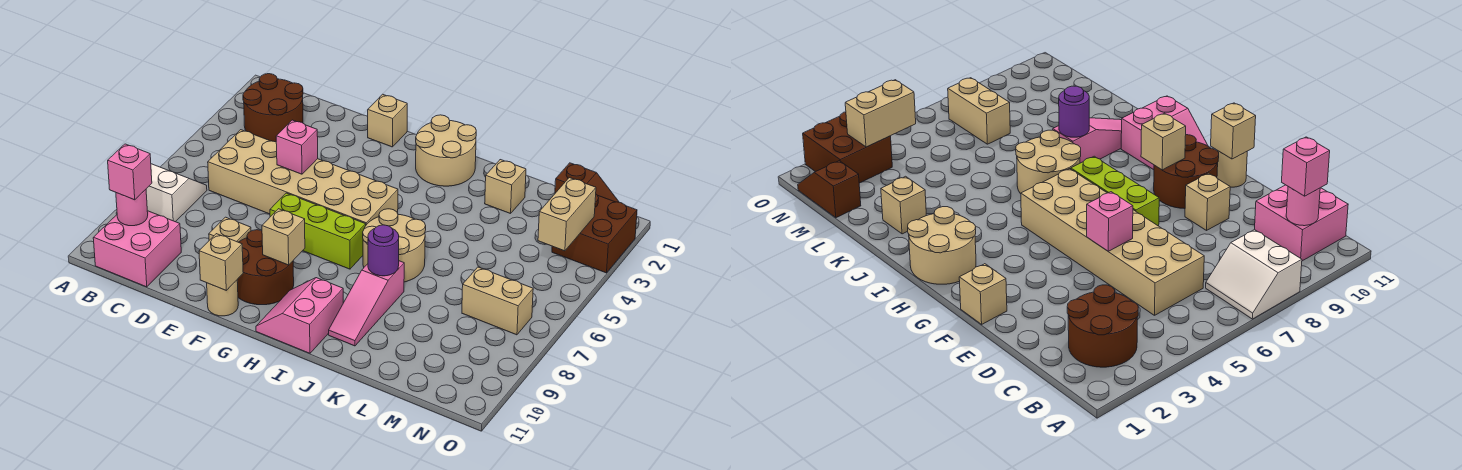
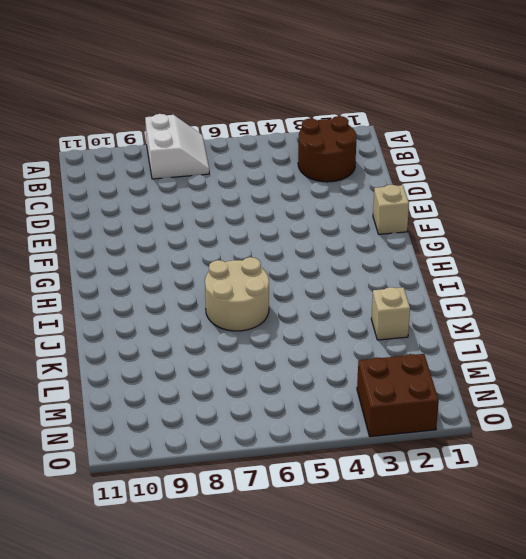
none -> pink brick B10:C11 level 1
none -> tan brick C5:H6 level 1
none -> tan brick E9 level 1

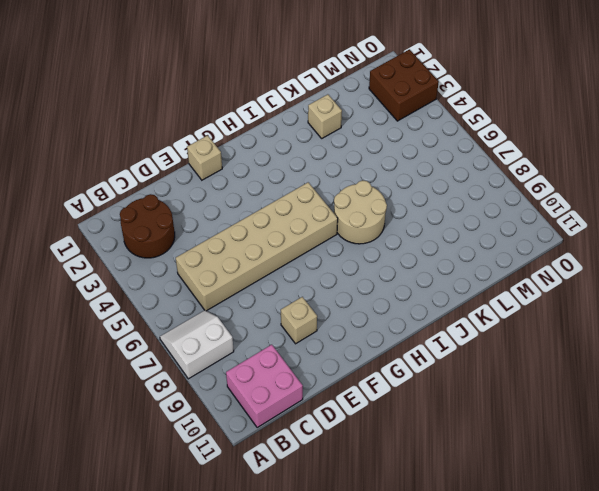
none -> lime brick F7:H7 level 1
none -> brown round brick F9:G10 level 1
none -> tan round brick F11 level 1

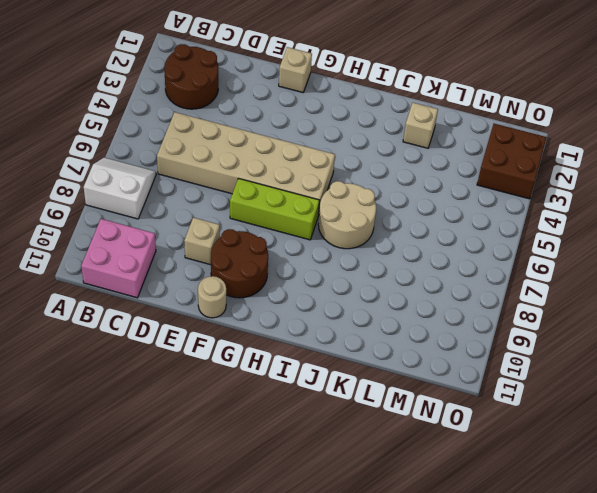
none -> tan round brick H1:I2 level 1
none -> pink slope H10:I11 level 1 top I
none -> pink slope J8:J10 level 1 top 8

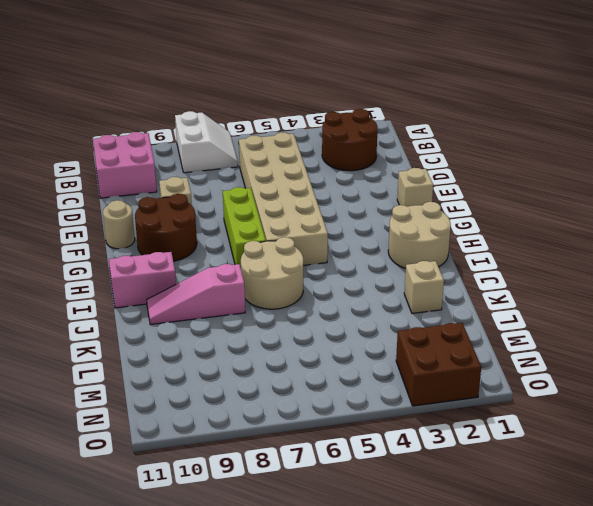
none -> brown slope M1:N1 level 1 top M
none -> tan brick M7:N7 level 1
none -> pink round brick B10 level 2

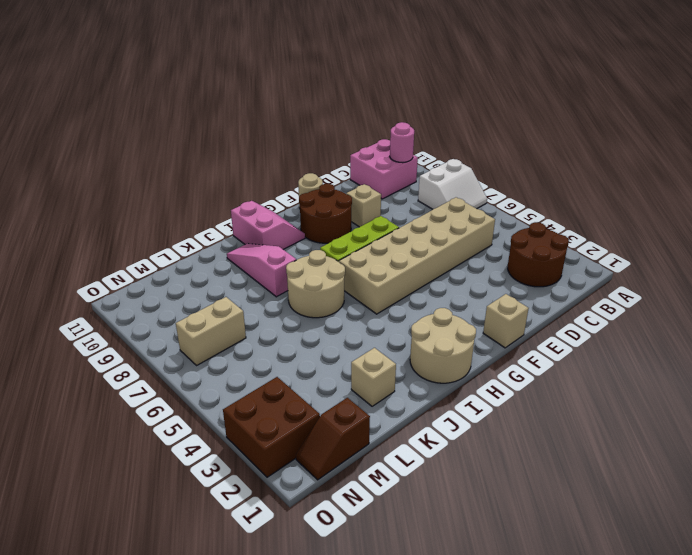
none -> pink brick E5 level 2
none -> tan brick F11 level 2
none -> tan brick G9 level 2

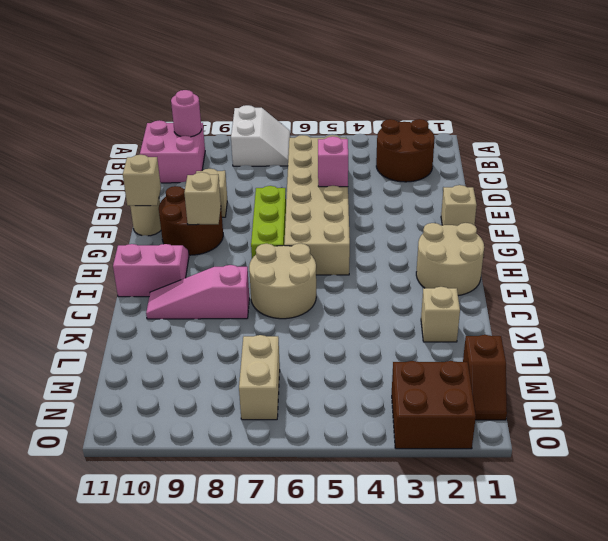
none -> purple round brick J8 level 2
none -> tan brick N3:N4 level 2
none -> pink brick B10 level 3

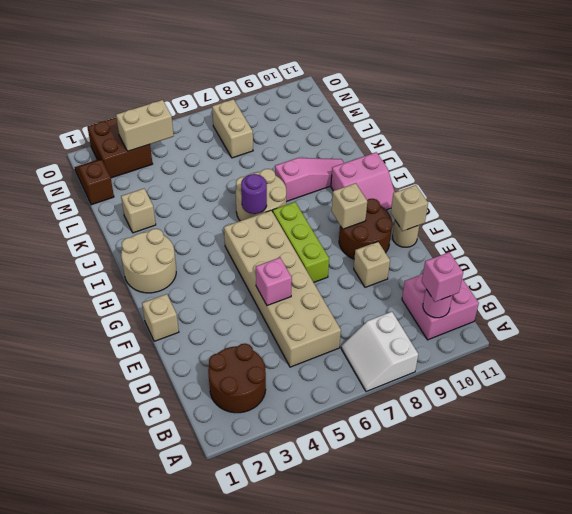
purple round brick I6 level 2 -> purple round brick J8 level 2

